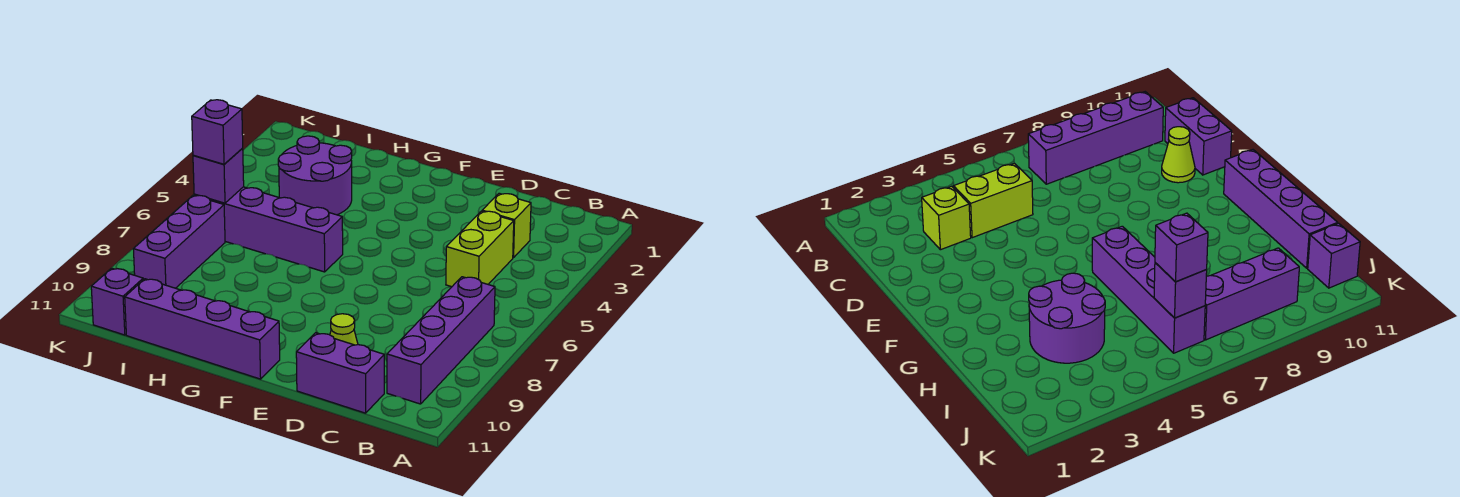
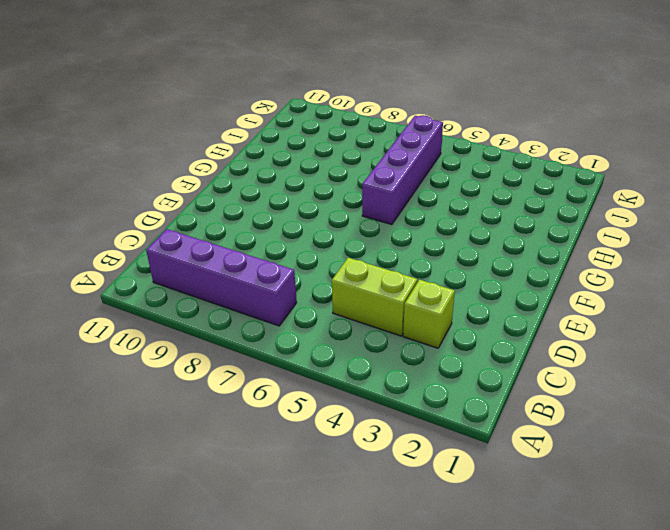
none -> purple brick C11:D11 level 1
none -> lime cone D10 level 1
none -> purple brick F11:I11 level 1

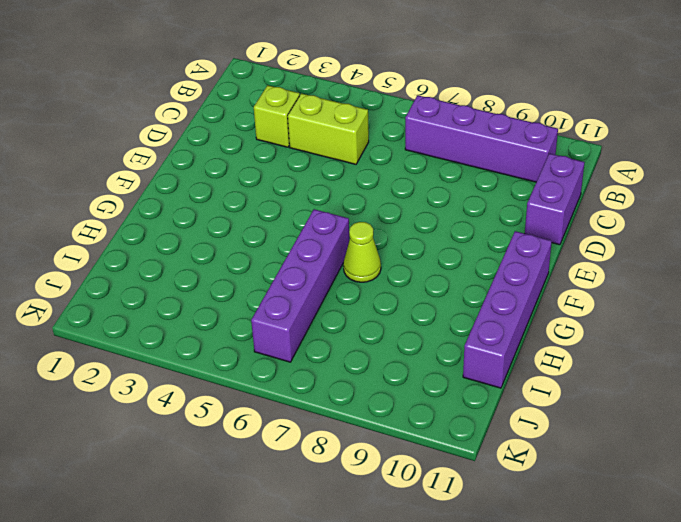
lime cone G7 level 1 -> lime cone D10 level 1
none -> purple round brick H3:I4 level 1
none -> purple brick J7:J9 level 1
none -> purple brick J11 level 1

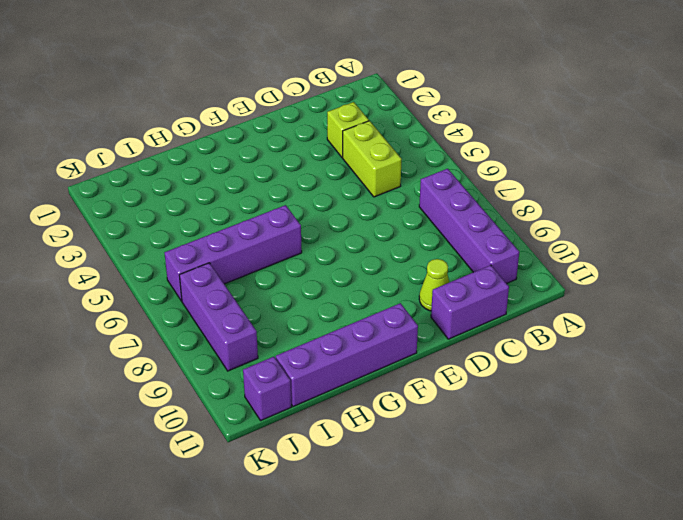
none -> purple round brick H3:I4 level 1
none -> purple brick J6 level 2
none -> purple brick J6 level 3

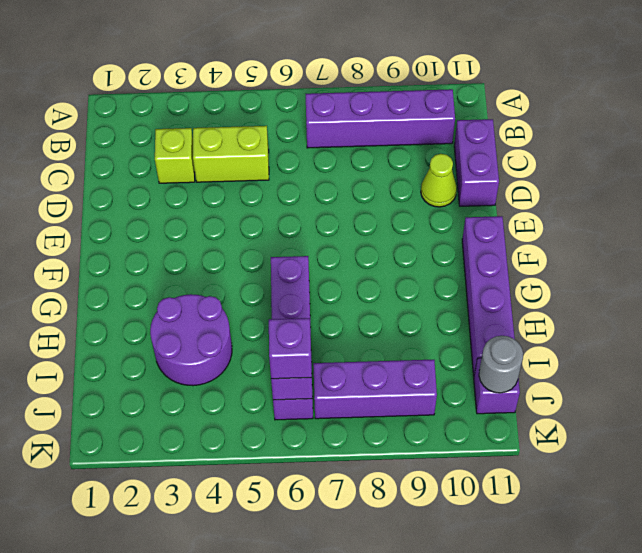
grey round brick J11 level 2 -> none

